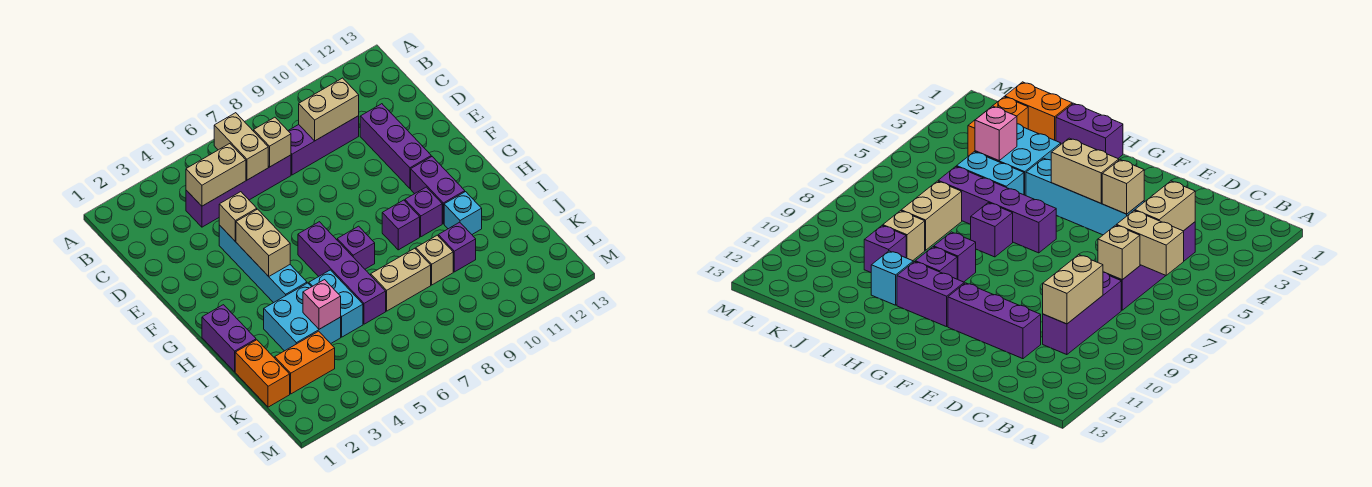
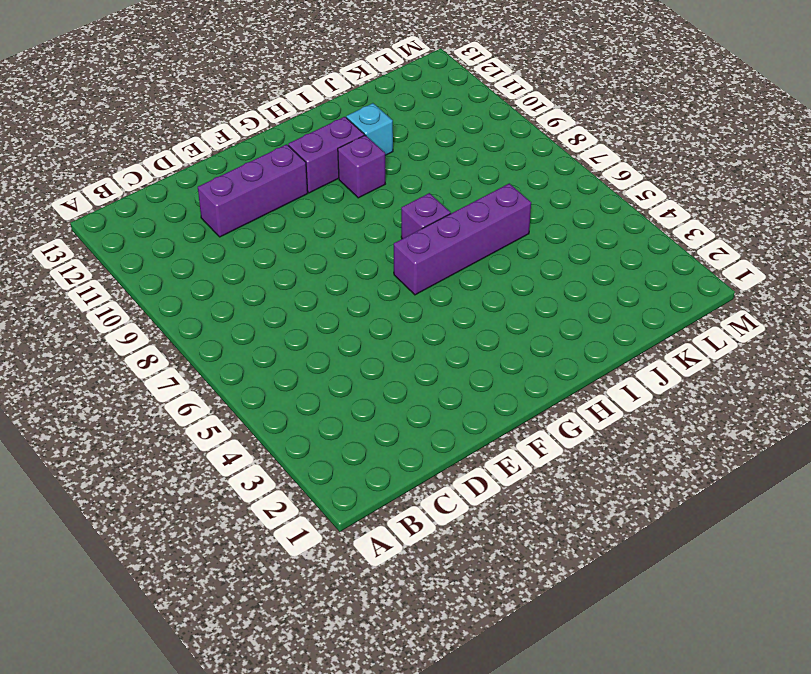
none -> purple brick C4:C7 level 1
none -> purple brick C8:C10 level 1
none -> cyan brick E4:H4 level 1

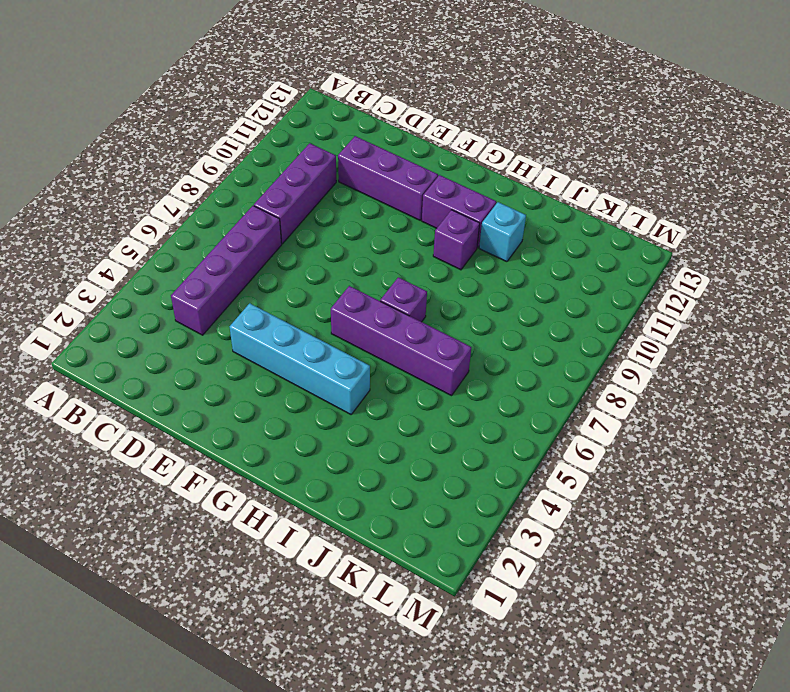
none -> purple brick H1:I1 level 1
none -> purple brick H9 level 1
none -> cyan brick I3:J4 level 1

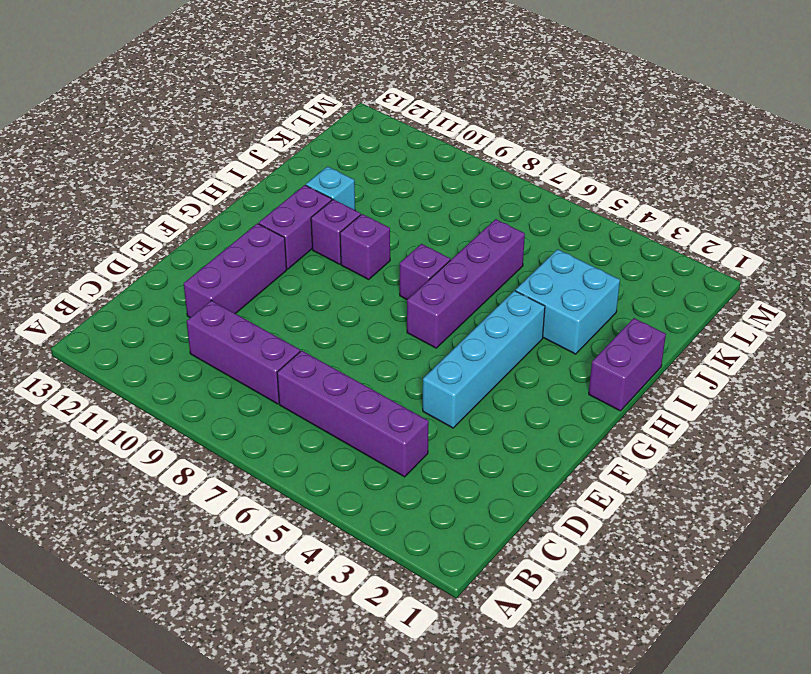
none -> cyan brick I5:J5 level 1
none -> orange brick J1:K1 level 1
none -> tan brick J7:J8 level 1

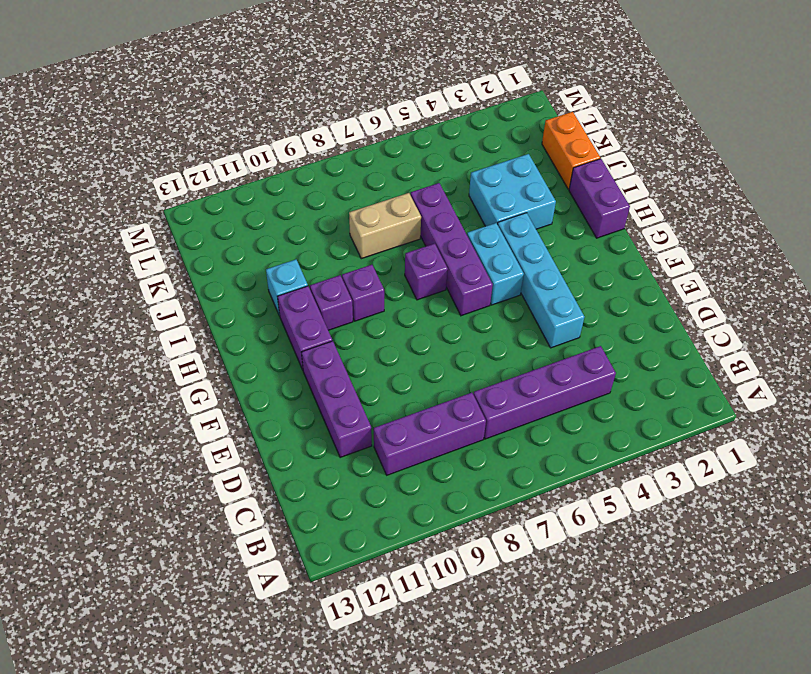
cyan brick G5:H5 level 1 -> cyan brick I5:J5 level 1
none -> tan brick J9 level 1
none -> purple brick J10 level 1
none -> orange brick K2:K3 level 1

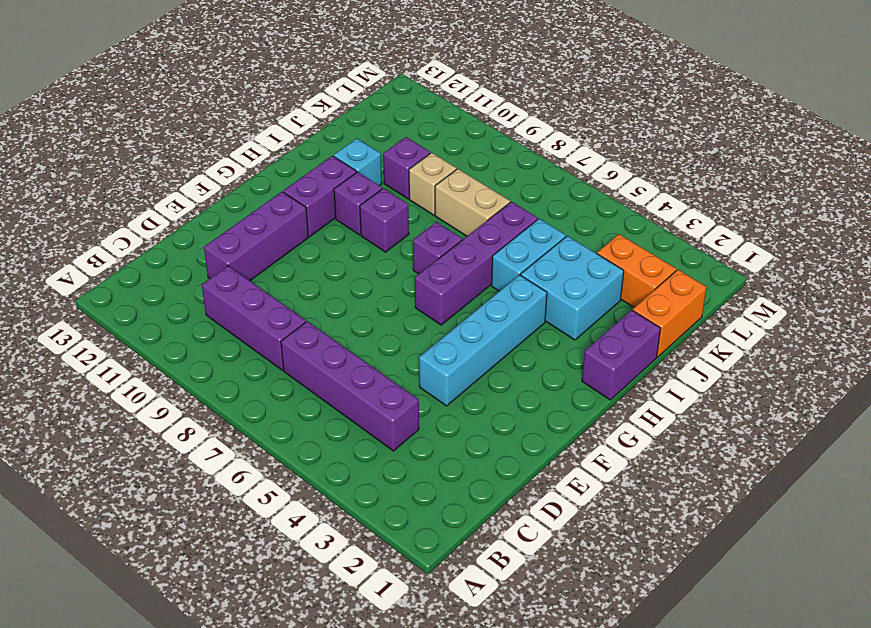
none -> tan brick B6:C6 level 2
none -> tan brick C4:C5 level 2
none -> tan brick C7 level 2

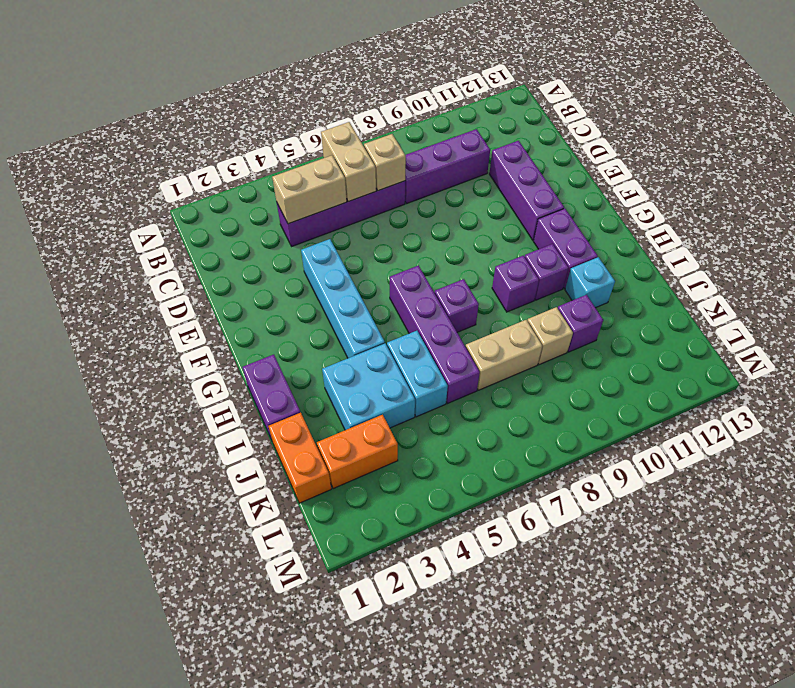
none -> tan brick C9:C10 level 2
none -> tan brick E4 level 2
none -> tan brick F4:G4 level 2

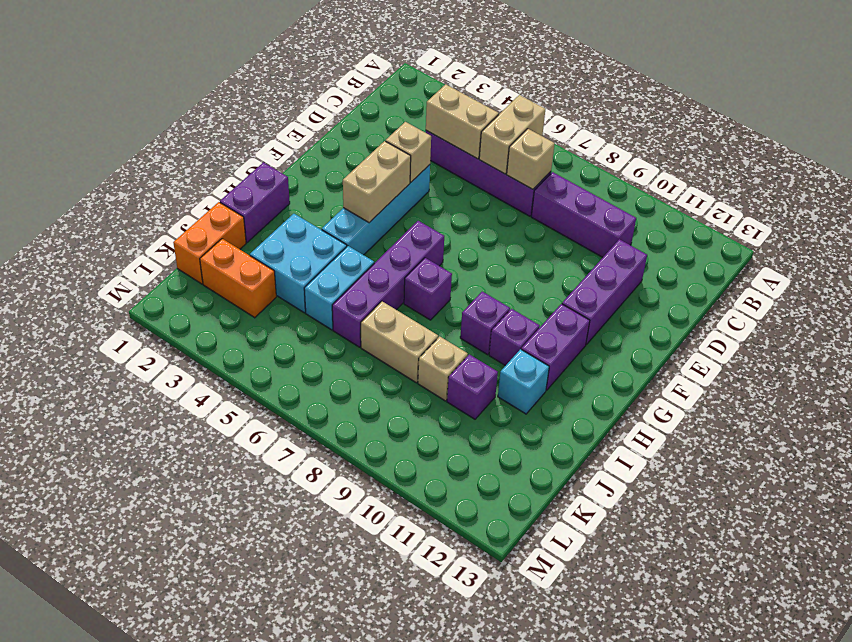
none -> tan brick C9:C10 level 2
none -> pink brick J4 level 2

